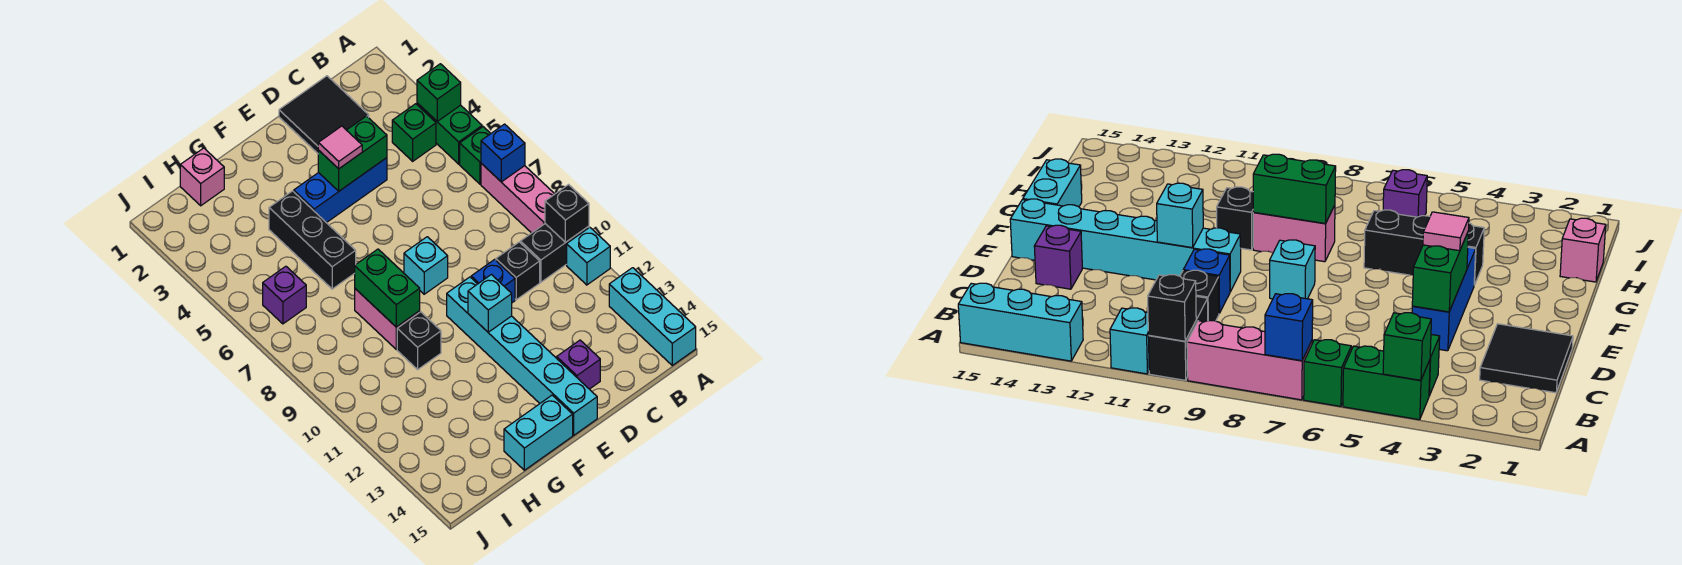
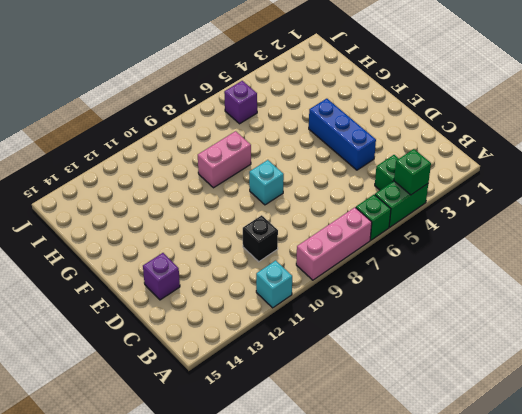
none -> black brick A10:B10 level 1
none -> cyan brick A13:A15 level 1
none -> black tile C1:D2 level 1

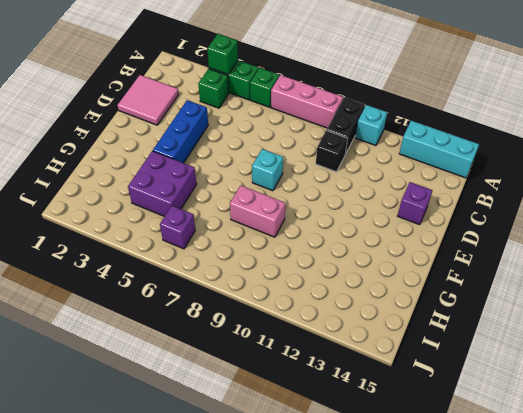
pink tile C1:D2 level 1 -> black tile C1:D2 level 1
purple brick G4:H5 level 1 -> black brick G4:G6 level 1
none -> blue brick D10 level 1
none -> cyan brick E10:E15 level 1
none -> cyan brick F15:G15 level 1

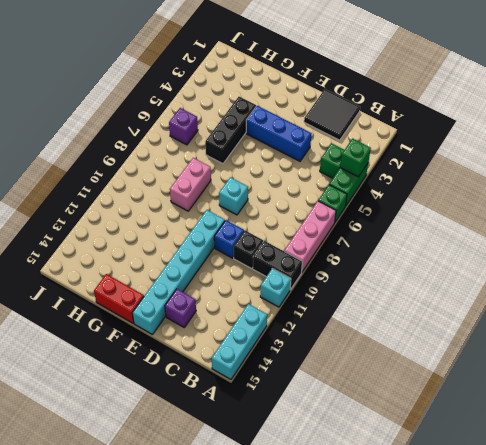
red brick F15:G15 level 1 -> cyan brick F15:G15 level 1
none -> black brick G10 level 1
none -> pink brick H1 level 1
none -> blue brick A7 level 2

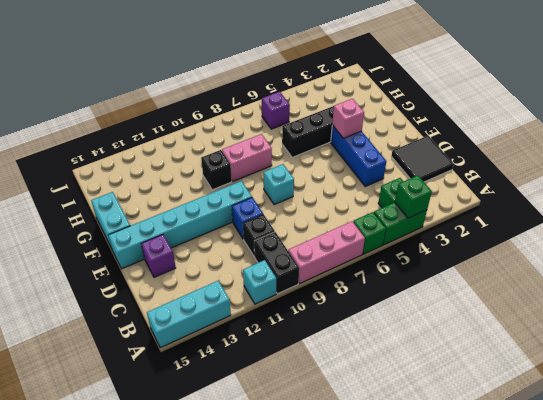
pink brick F4 level 2 -> pink brick H1 level 1
none -> blue brick A7 level 2
none -> black brick A10 level 2
none -> green brick D4:E4 level 2

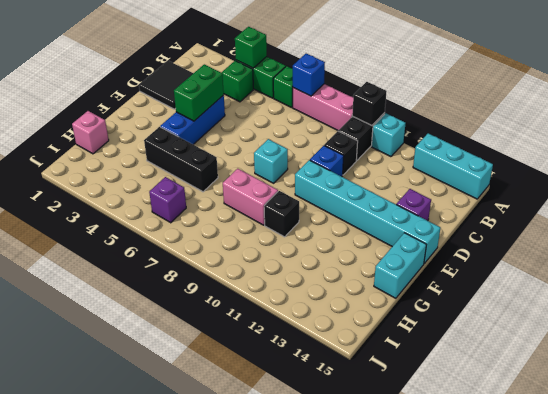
none -> cyan brick E11 level 2
none -> green brick G8:G9 level 2
none -> pink tile E4 level 3

